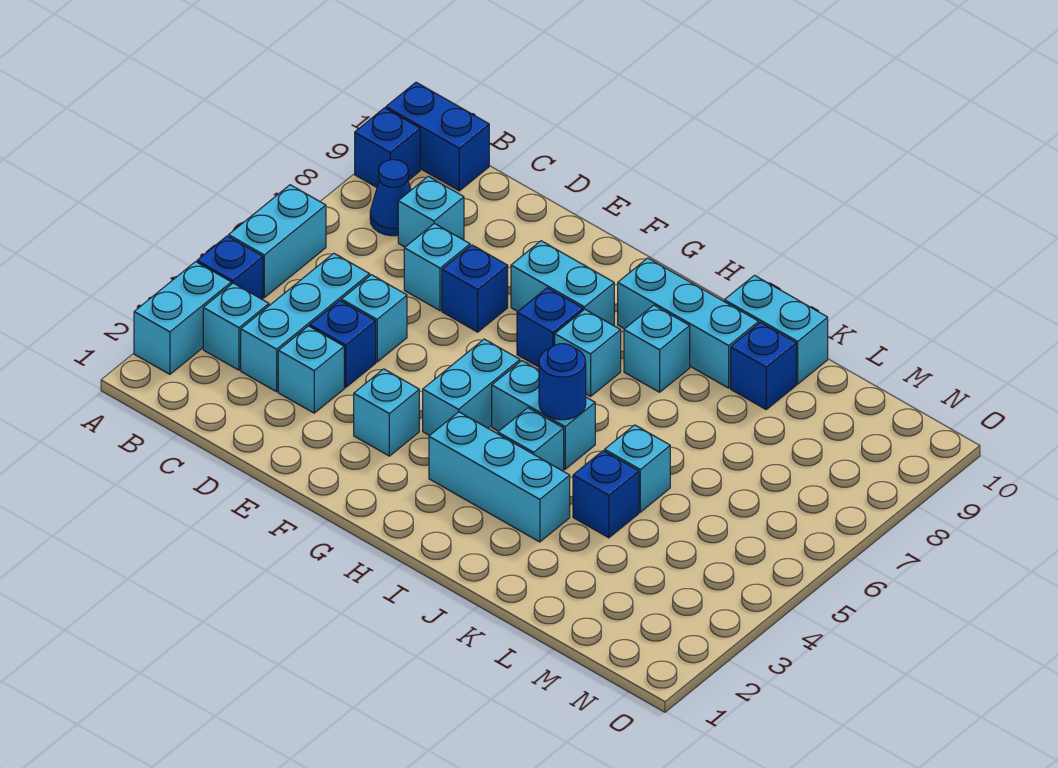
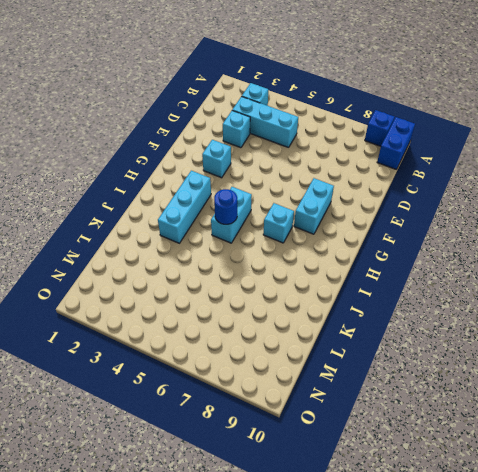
none -> cyan brick A2:A3 level 1
none -> blue brick A4 level 1
none -> cyan brick A5:A6 level 1

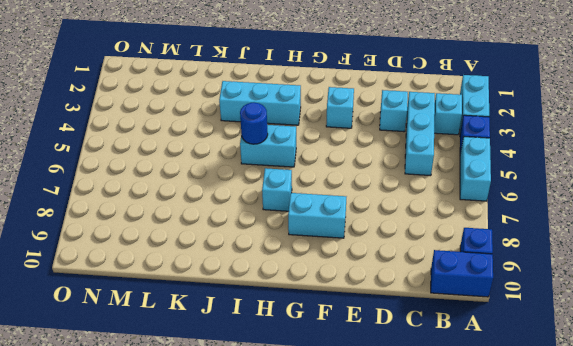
none -> blue cone B8 level 1
none -> cyan brick C8 level 1
none -> blue brick D4 level 1

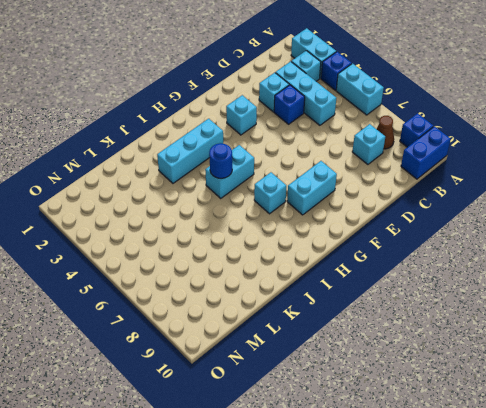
brown cone B8 level 1 -> blue cone B8 level 1
none -> cyan brick D5 level 1
none -> cyan brick D7 level 1
none -> blue brick E7 level 1

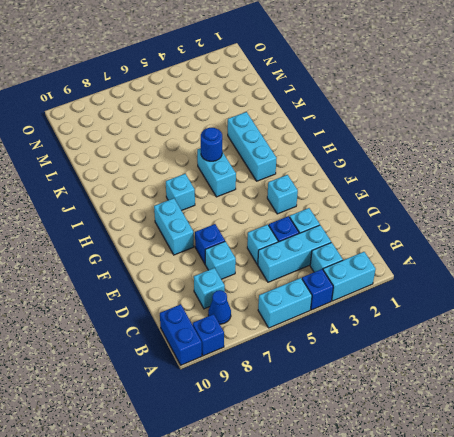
none -> cyan brick G4:G5 level 1
none -> blue brick G7 level 1
none -> cyan brick H9:J9 level 1

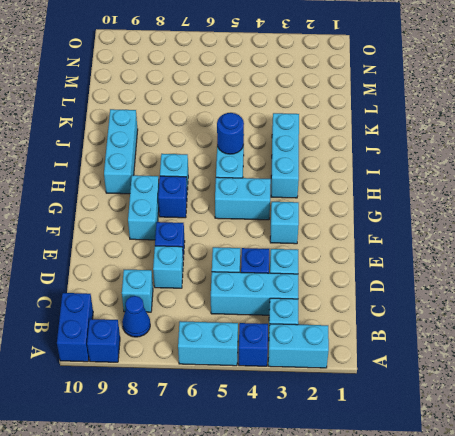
none -> cyan brick I4 level 1
none -> cyan brick I8 level 1
none -> cyan brick J10:K10 level 1

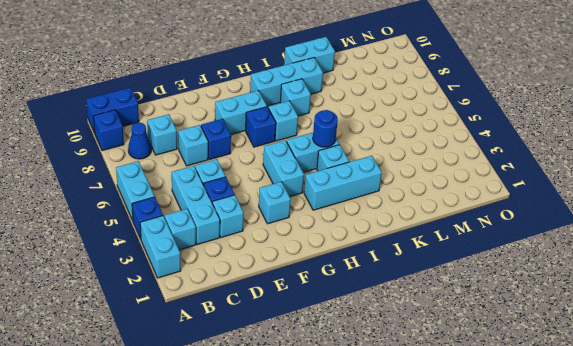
none -> blue brick K4 level 1
none -> cyan brick K5 level 1
none -> blue brick K9 level 1

